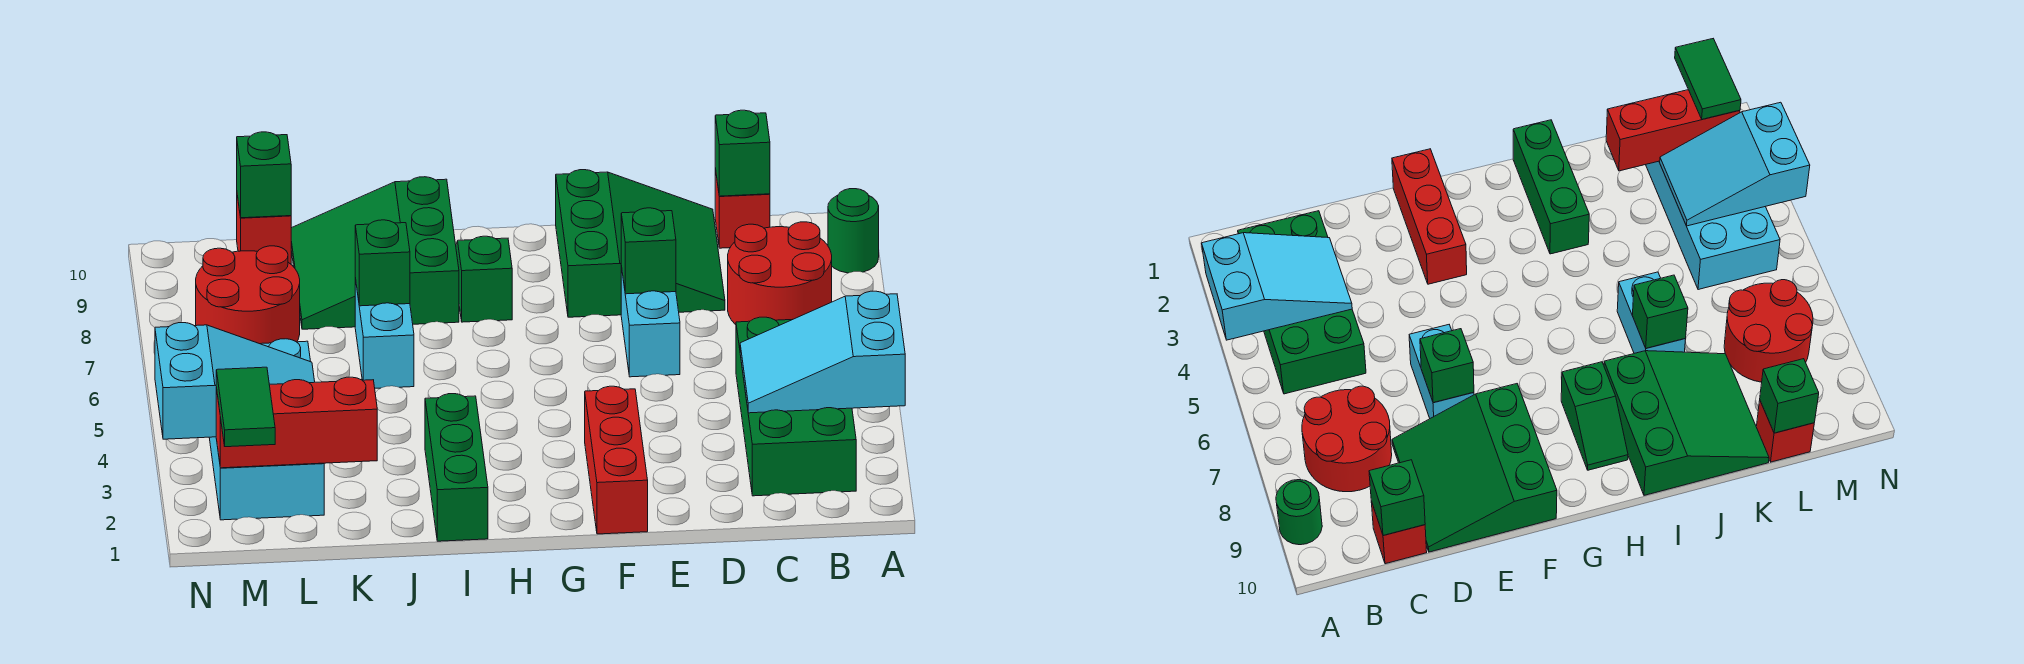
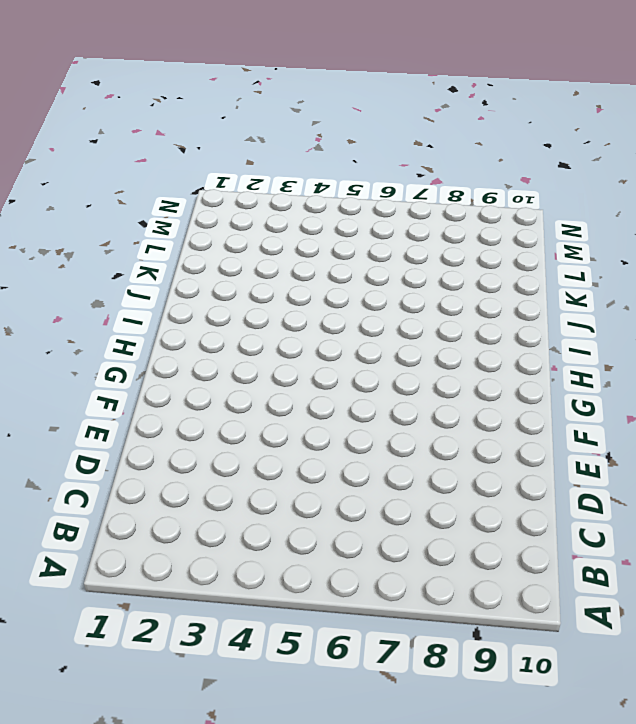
none -> green round brick A9 level 1
none -> green brick B2:C5 level 1
none -> red round brick B7:C8 level 1

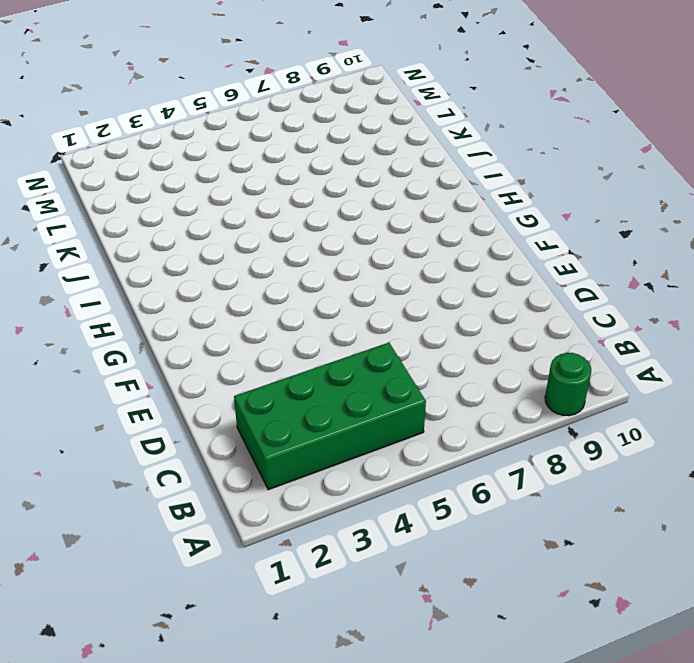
none -> red round brick B7:C8 level 1
none -> red brick C10 level 1
none -> green slope D8:F10 level 1 top F

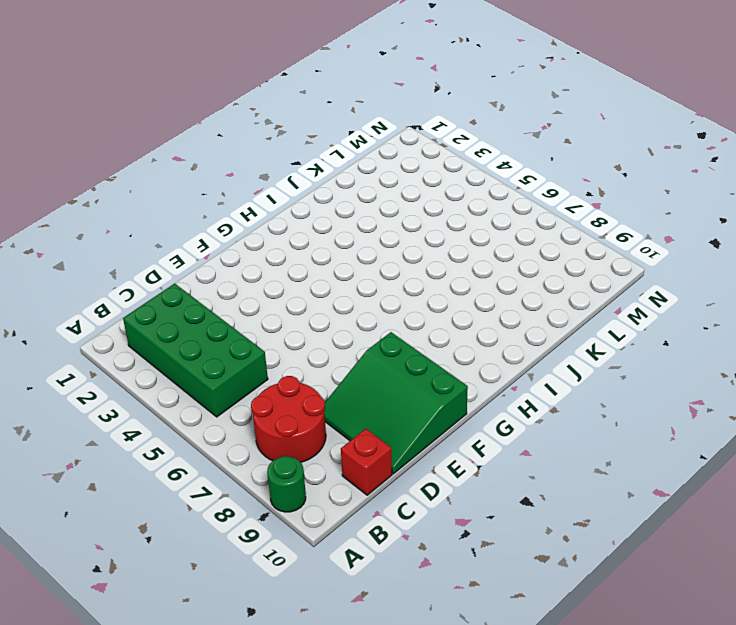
none -> cyan brick E6:E7 level 1
none -> red brick F1:F3 level 1
none -> green slope H8:H9 level 1 top 8

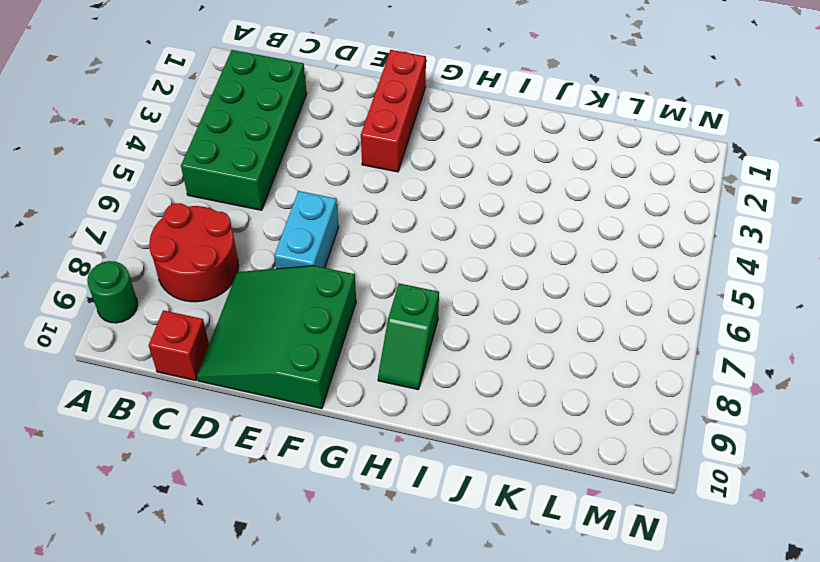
none -> green brick I1:I3 level 1
none -> green slope I8:K10 level 1 top I
none -> cyan brick J6:J7 level 1

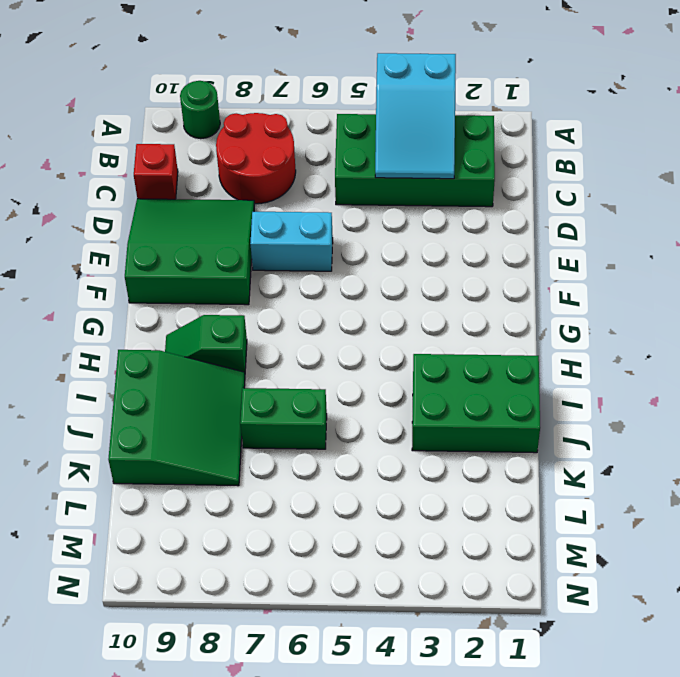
green brick I1:J3 level 1 -> green brick I1:I3 level 1
green slope I8:K10 level 1 top 10 -> green slope I8:K10 level 1 top I
green brick J6:J7 level 1 -> cyan brick J6:J7 level 1
none -> red brick F1:F3 level 1
none -> cyan brick L2:M5 level 1
none -> red round brick L7:M8 level 1

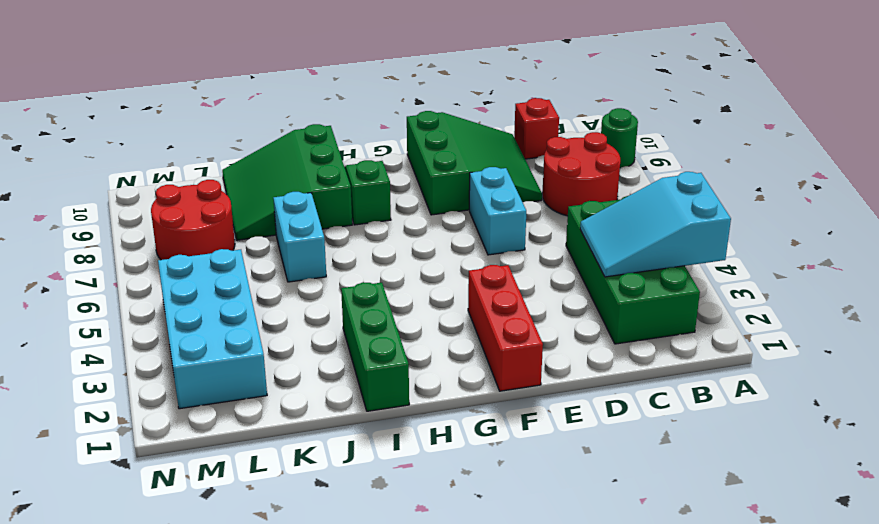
none -> red brick L10 level 1
none -> green brick C10 level 2
none -> green brick E7 level 2

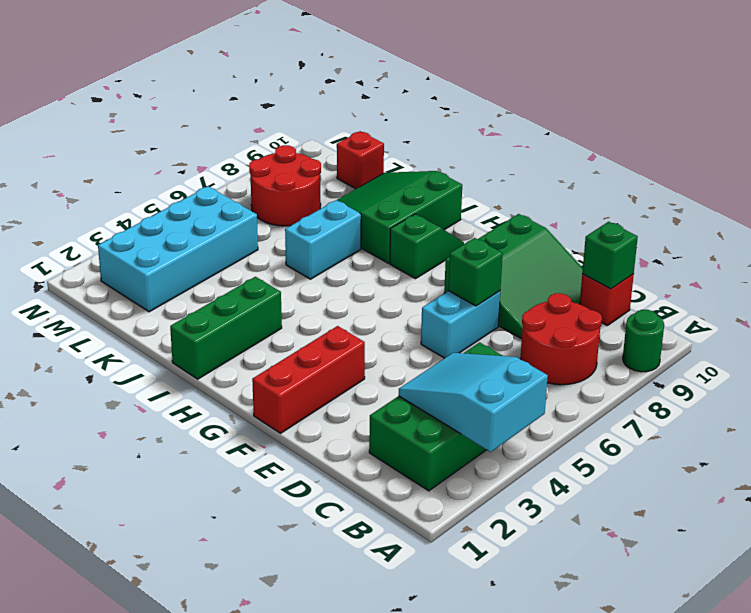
none -> green brick J7 level 2
none -> red brick K2:M2 level 2
none -> cyan slope L3:N4 level 2 top N

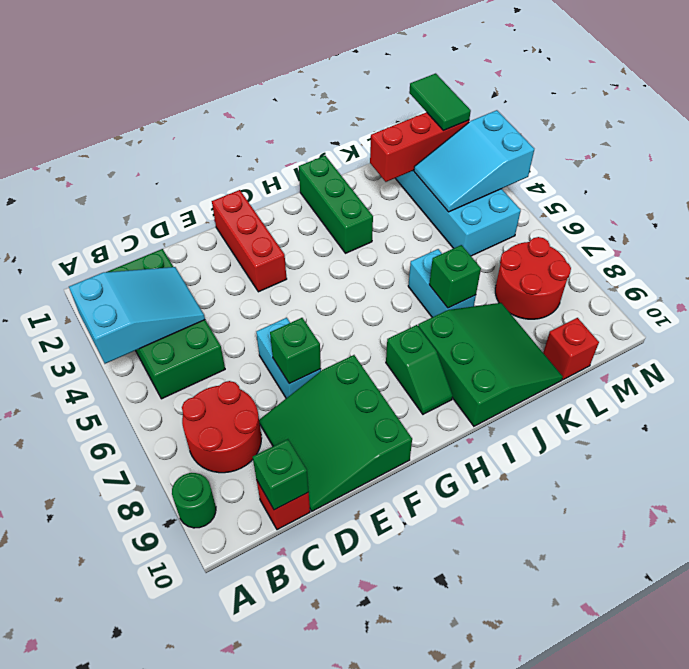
none -> green brick L10 level 2

